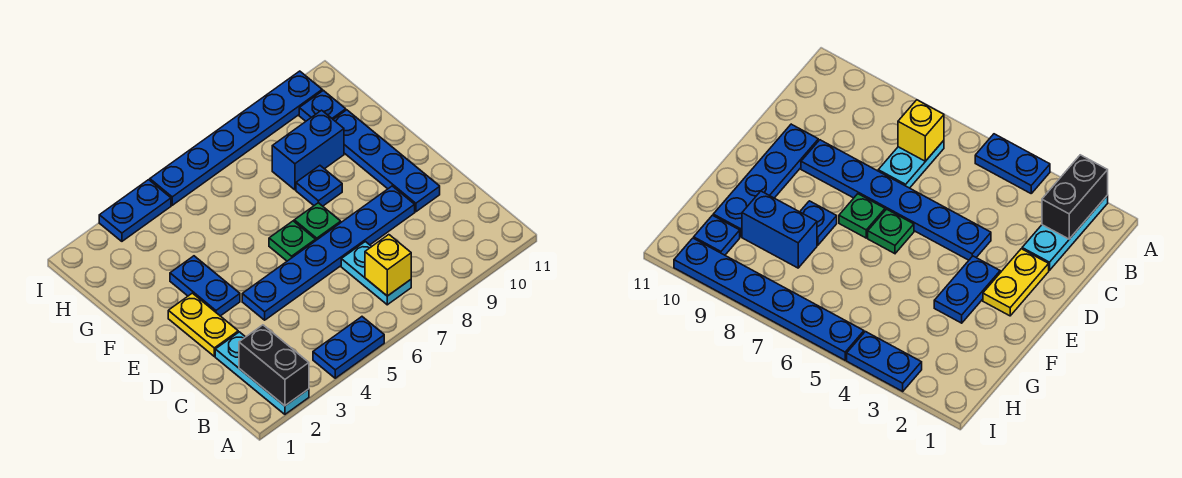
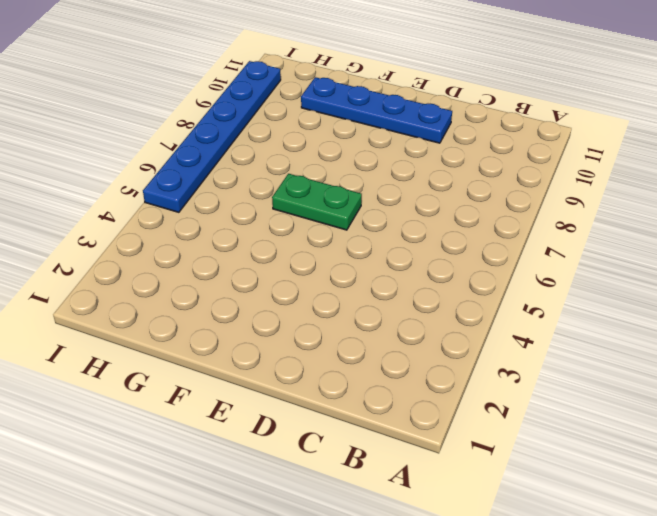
green plate E6:F6 level 1 -> green plate E6 level 1
none -> cyan plate A2:C2 level 1
none -> blue plate A4:A5 level 1
none -> cyan plate B7:C7 level 1

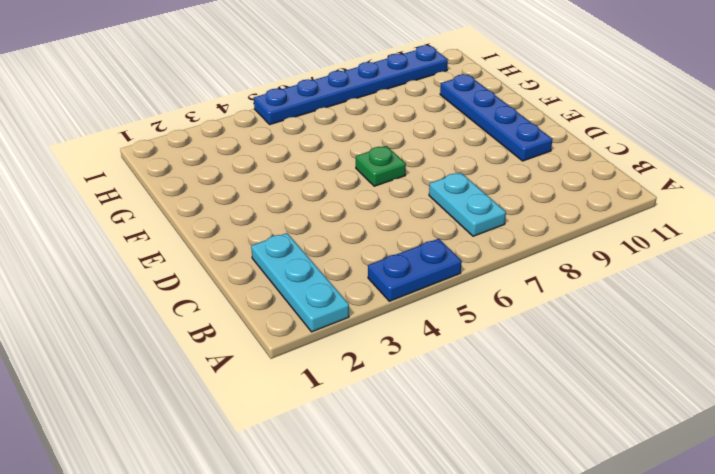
none -> yellow plate D2:E2 level 1
none -> blue plate D4:D9 level 1
none -> blue plate E3:F3 level 1

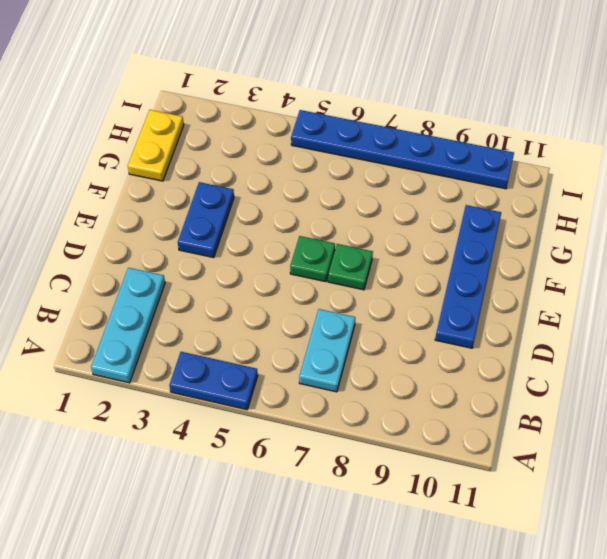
yellow plate G1:H1 level 1 -> yellow plate D2:E2 level 1
none -> blue plate D4:D9 level 1
none -> blue plate F8 level 1
none -> blue brick G8:G9 level 1

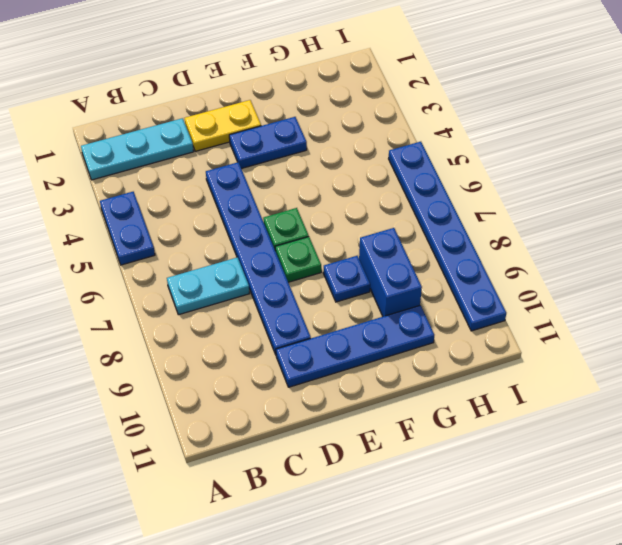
none -> blue plate H10 level 1
none -> blue plate I3:I4 level 1
none -> black brick A2:B2 level 2

